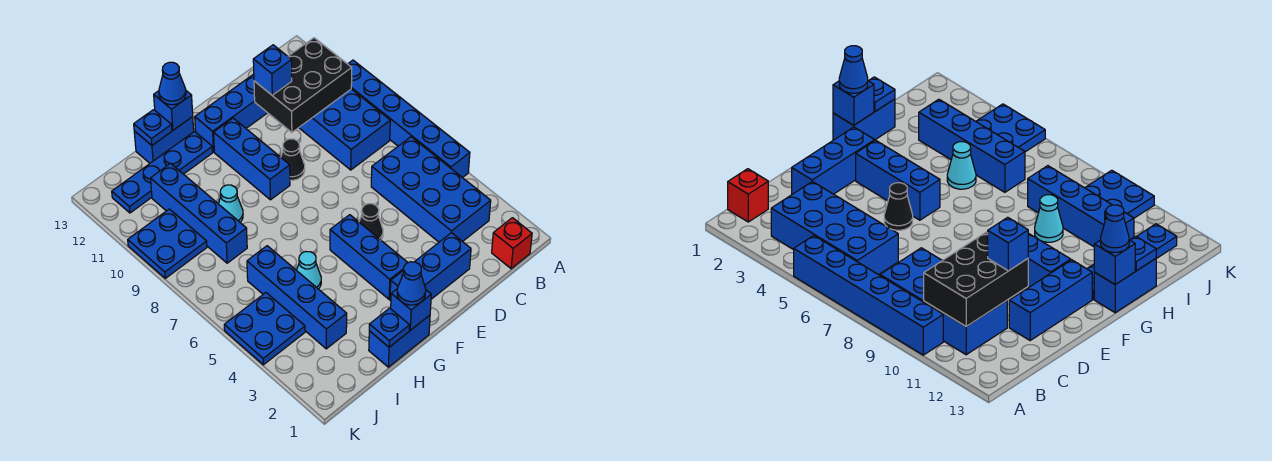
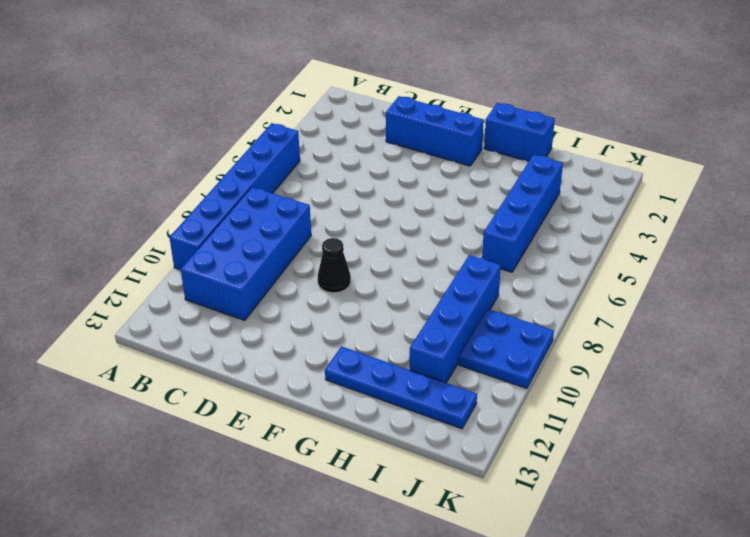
none -> red brick B1 level 1
none -> blue brick B3:C6 level 1
none -> blue brick D12:F12 level 1

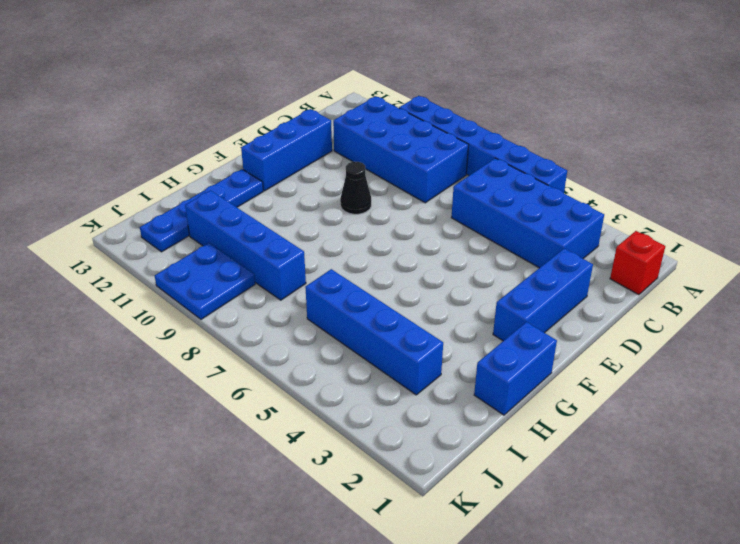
none -> black cone E5 level 1
none -> blue brick F3:F5 level 1
none -> blue brick F9:F11 level 1

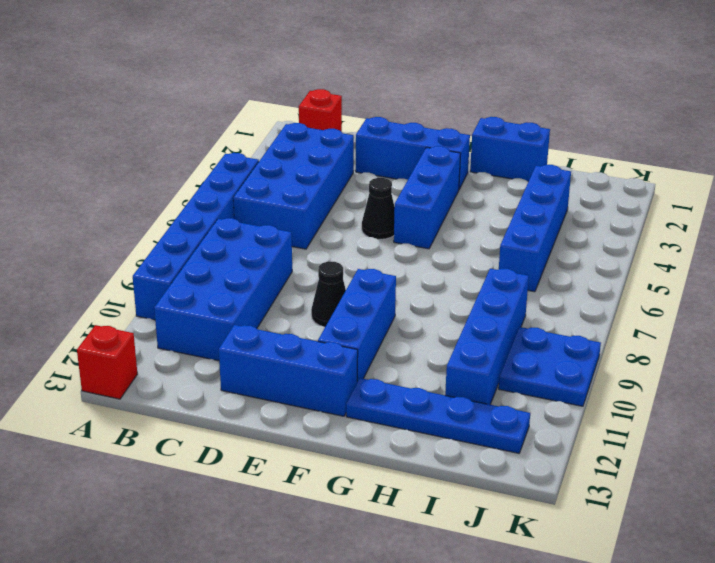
red brick A13 level 1 -> none
none -> blue brick G13:H13 level 1
none -> cyan cone H5 level 1
none -> cyan cone H9 level 1

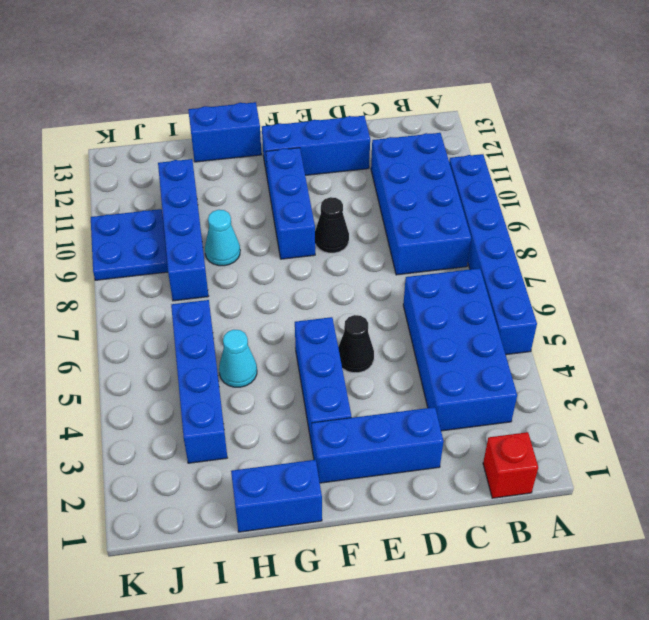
none -> blue plate G12:J12 level 1
none -> blue plate J4:K5 level 1
none -> black brick B10:D11 level 2

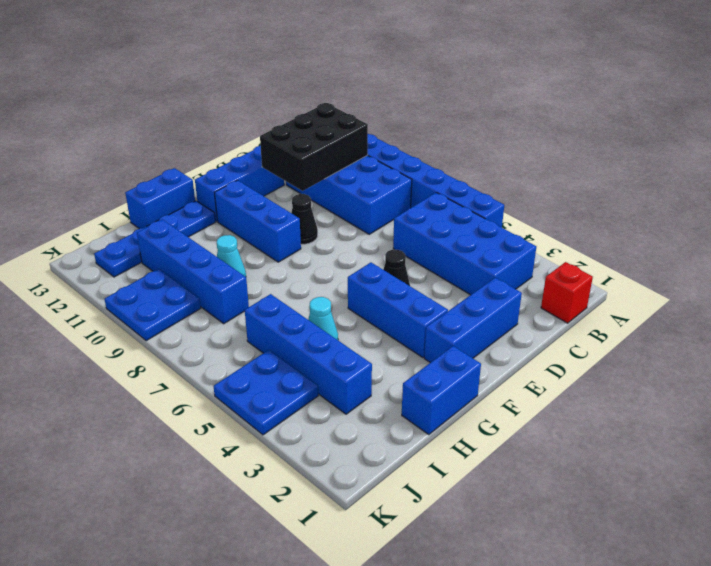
none -> blue brick G1 level 2
none -> blue brick G13 level 2
none -> blue plate H1 level 2

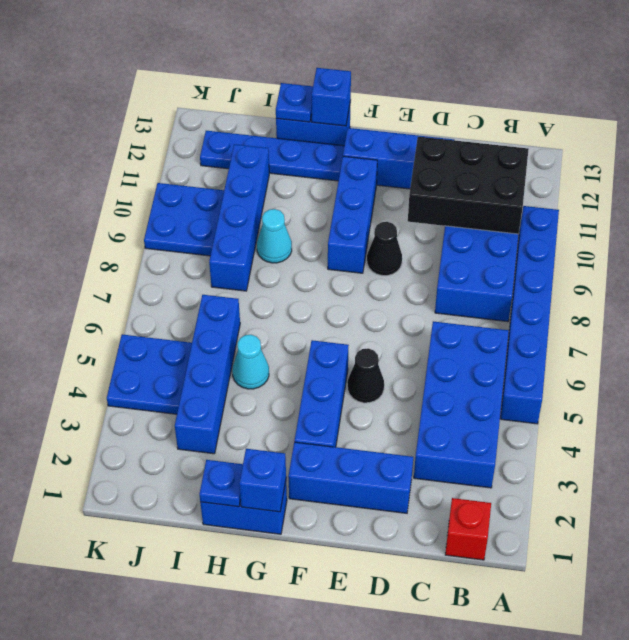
none -> blue brick D11 level 3
none -> blue cone G1 level 3
none -> blue cone G13 level 3

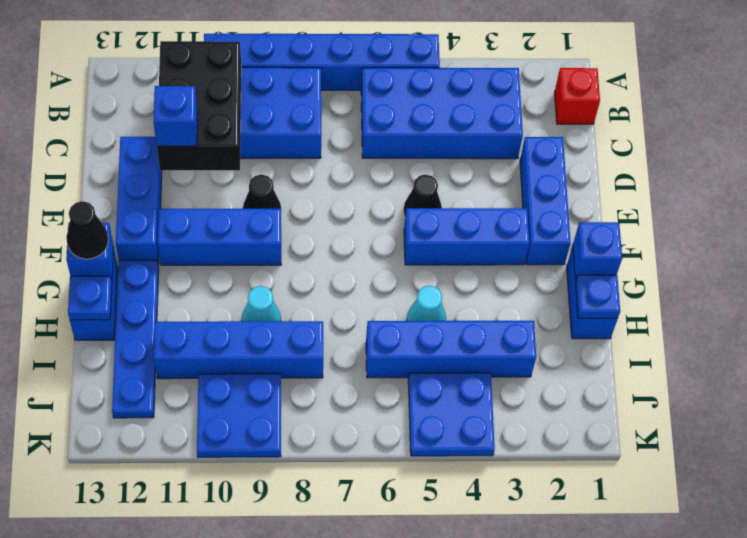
black cone G13 level 3 -> blue cone G13 level 3
none -> blue cone G1 level 3

